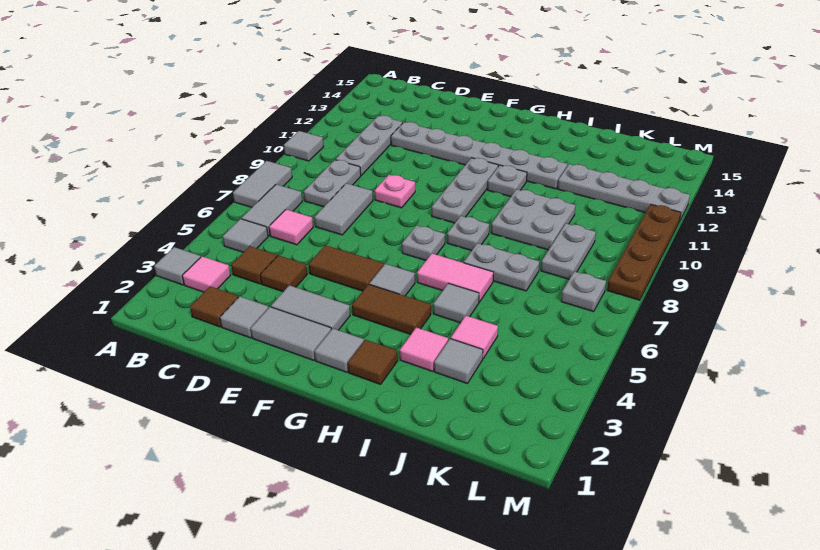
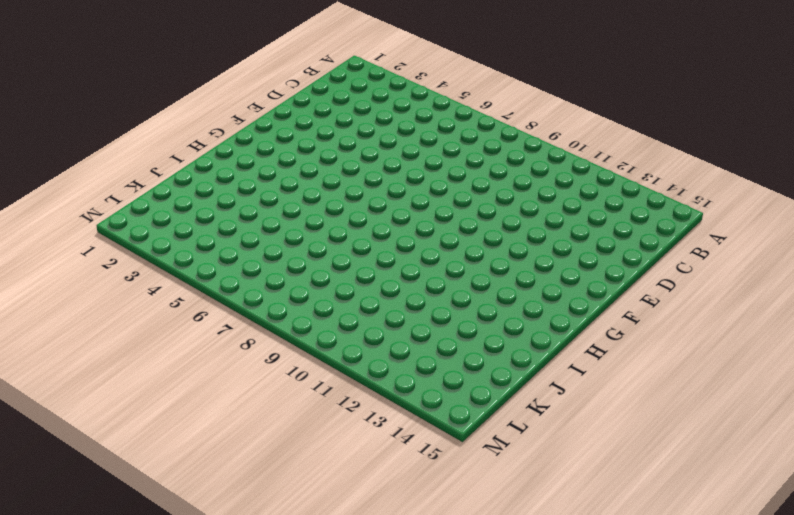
none -> grey tile A3 level 1
none -> grey tile A7:A8 level 1
none -> grey tile A10 level 1
none -> pink tile B3 level 1

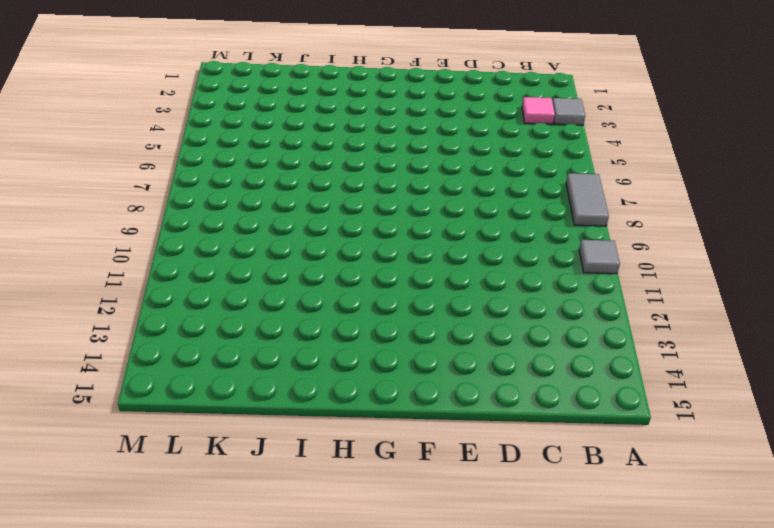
none -> grey tile B5 level 1
none -> grey tile B6:B7 level 1
none -> brown tile C2 level 1
none -> brown tile C4 level 1

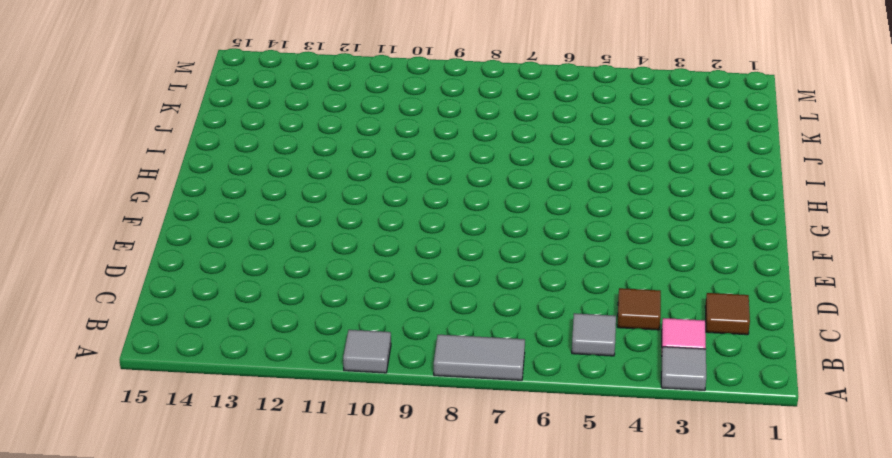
none -> grey tile B6:B7 level 1
none -> pink tile C6 level 1
none -> grey plate C8:C9 level 1
none -> grey plate C10:C12 level 1

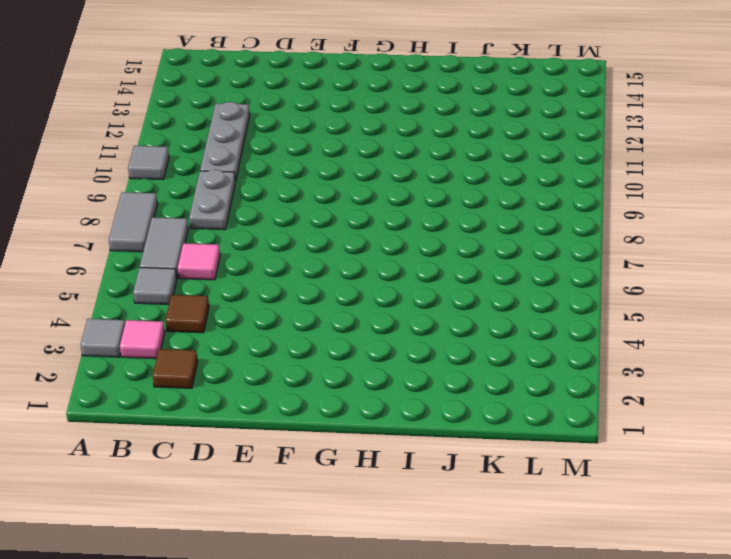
none -> grey tile D2 level 1
none -> brown tile D4 level 1
none -> grey tile D7:D8 level 1
none -> grey plate D12:I12 level 1

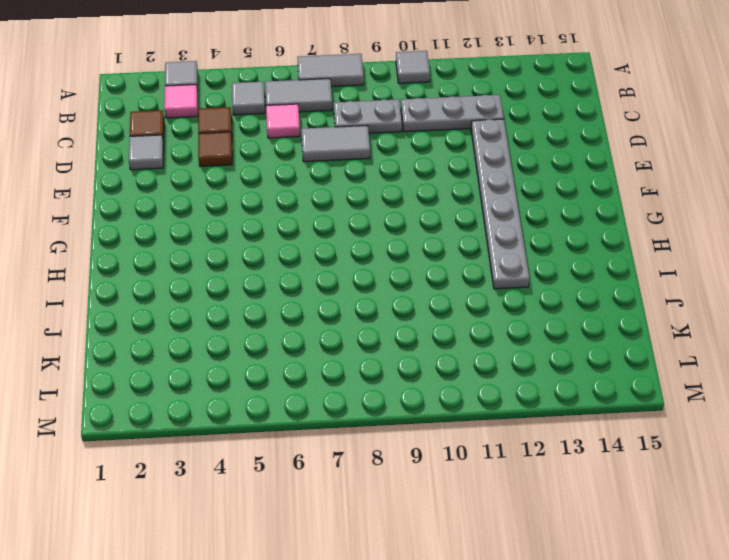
none -> grey tile E2:F2 level 1
none -> grey tile E3:F3 level 1
none -> brown tile E5:F5 level 1
none -> pink plate E9 level 1

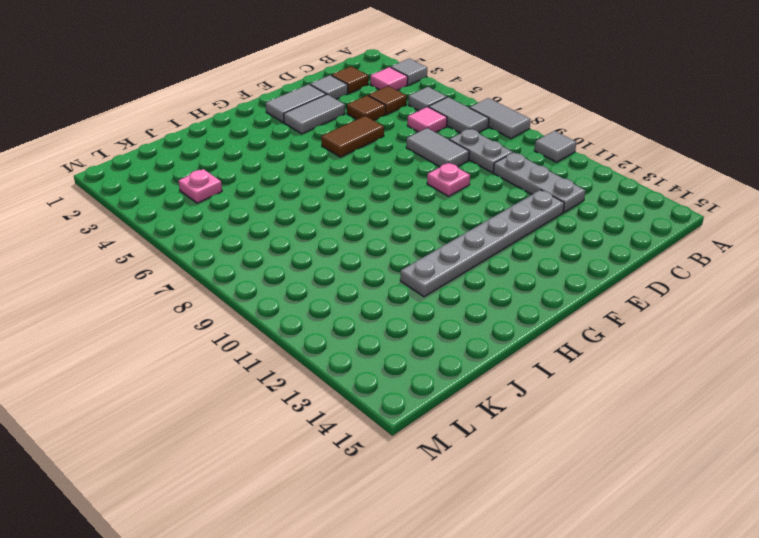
pink plate K4 level 1 -> none
none -> grey tile G2 level 1
none -> brown tile G4:H4 level 1
none -> grey tile G5 level 1
none -> grey plate G7 level 1

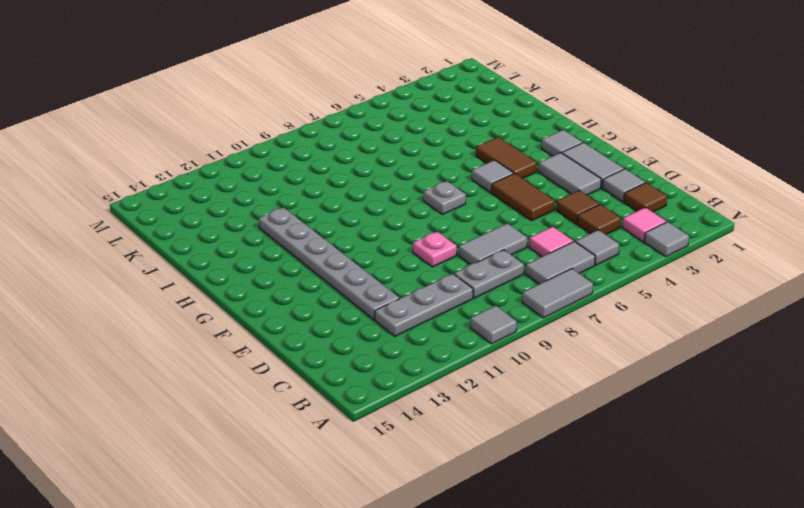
none -> grey plate G9:G11 level 1
none -> brown tile H2 level 1
none -> pink tile H6:I6 level 1
none -> grey plate H8 level 1

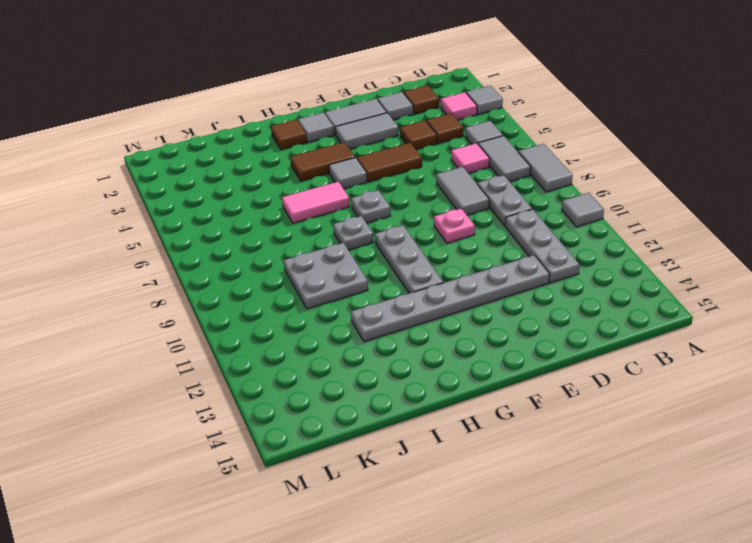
none -> grey plate H11 level 1
none -> pink tile I3 level 1
none -> grey tile I5 level 1
none -> grey plate I7:J7 level 1

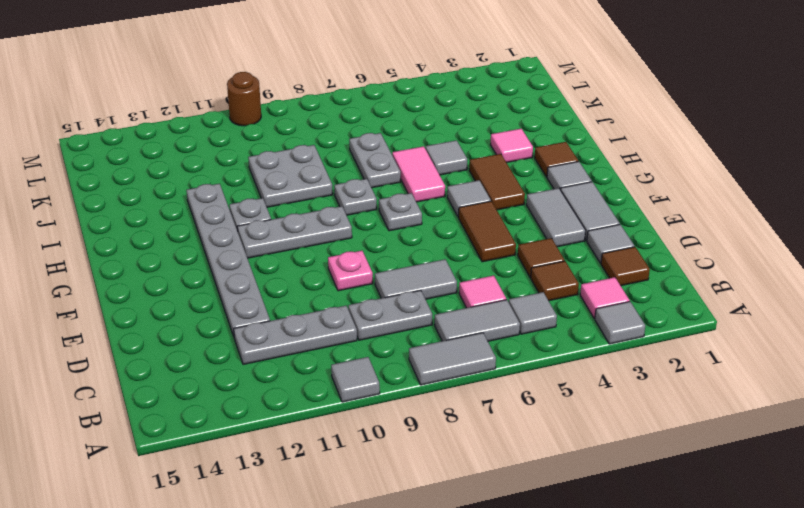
brown round brick M10 level 1 -> brown plate M8:M11 level 1
none -> grey tile J3 level 1
none -> pink tile J4 level 1
none -> grey plate J12:M12 level 1
none -> grey plate K8:K9 level 1

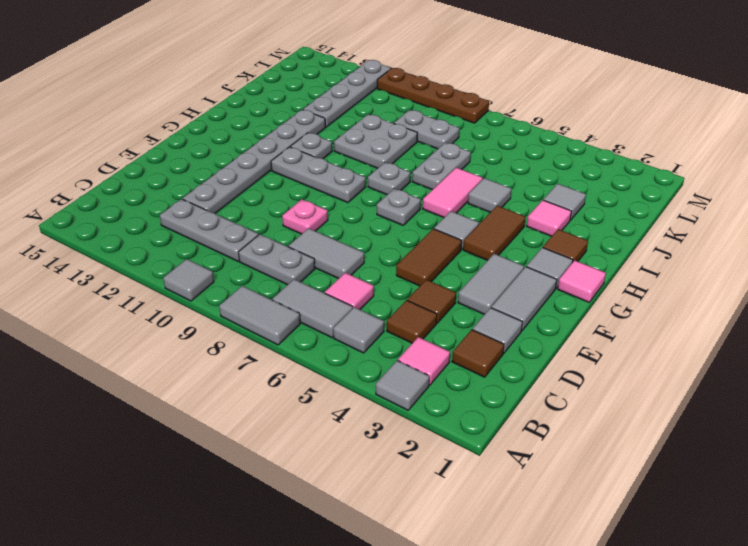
pink tile G1 level 1 -> pink tile J4 level 1
none -> grey plate L7 level 1

